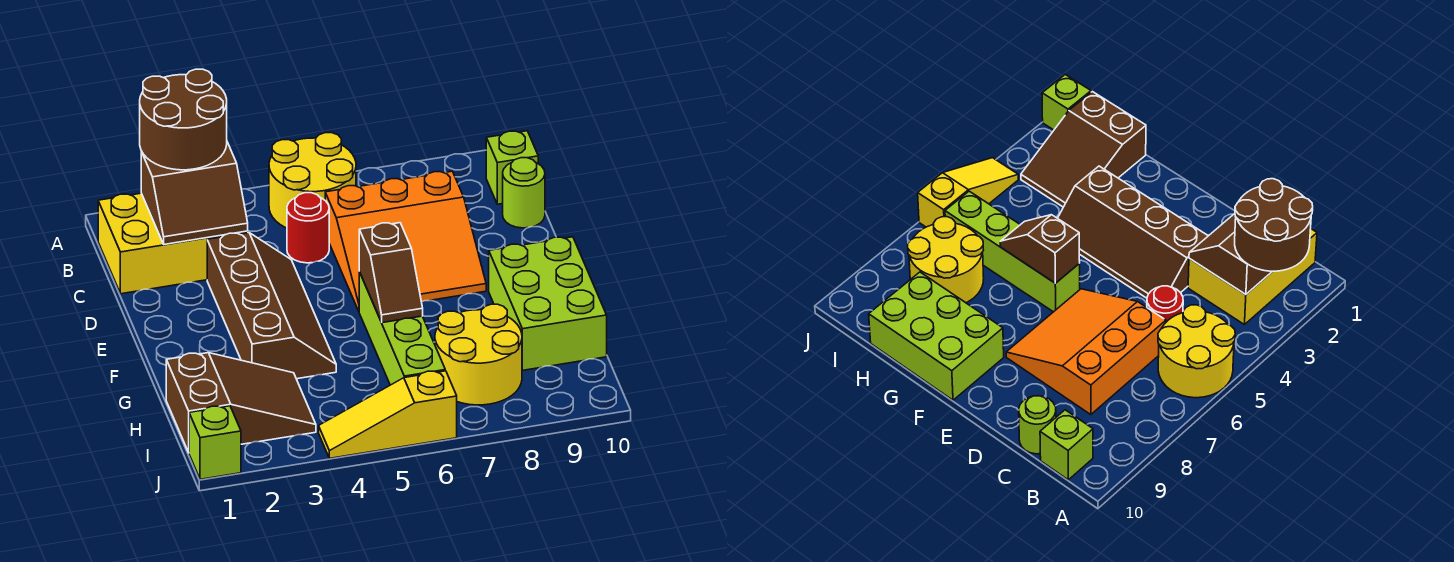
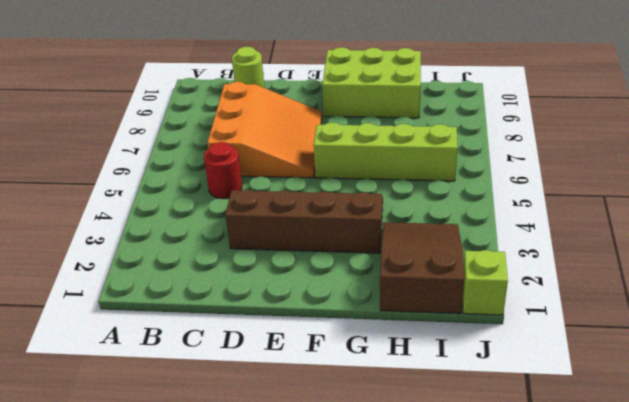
none -> yellow round brick A5:B6 level 1
none -> yellow brick B1:C3 level 1
none -> lime brick B10 level 1

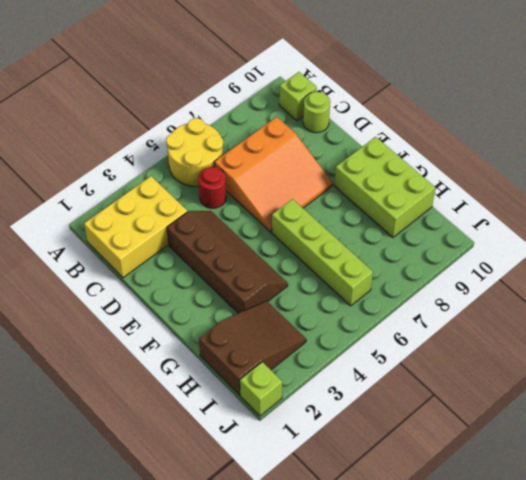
none -> yellow round brick H7:I8 level 1
none -> yellow slope J4:J6 level 1 top 6
none -> brown slope B2:C3 level 2 top B

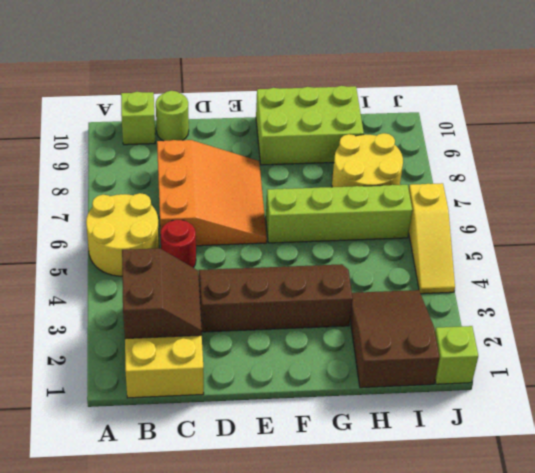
none -> brown slope F6:G6 level 2 top F
none -> brown round brick A2:B3 level 3

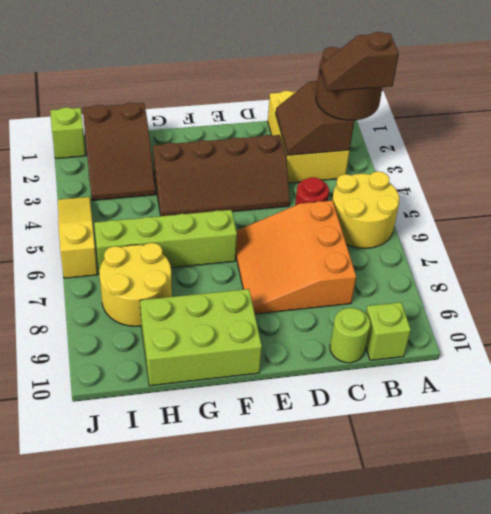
brown slope A3:B3 level 4 top A -> brown slope F6:G6 level 2 top F

